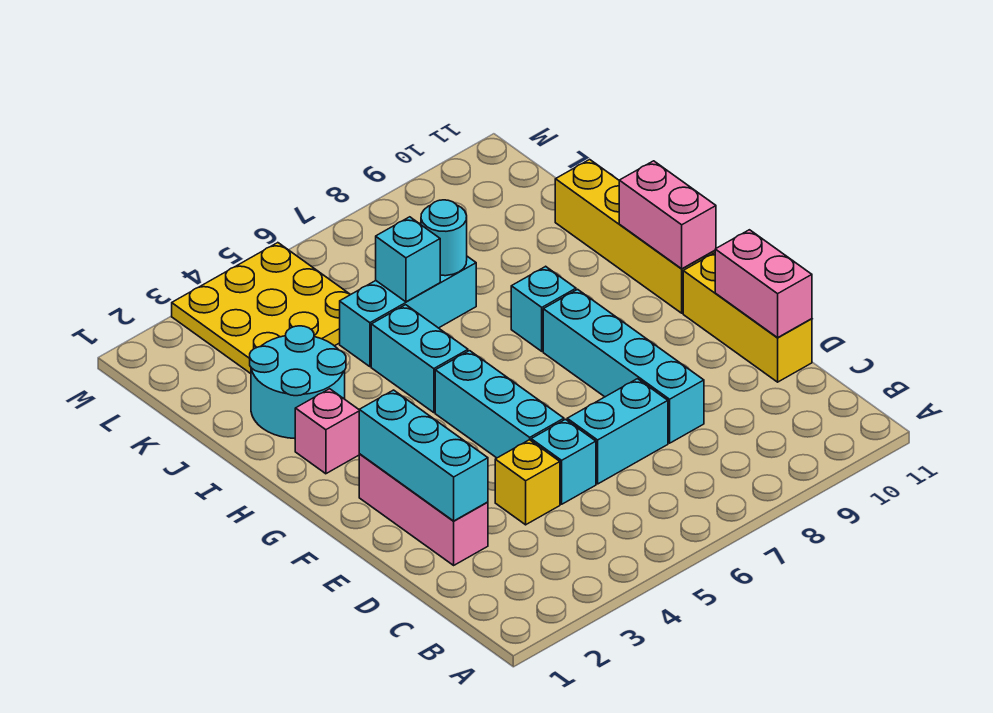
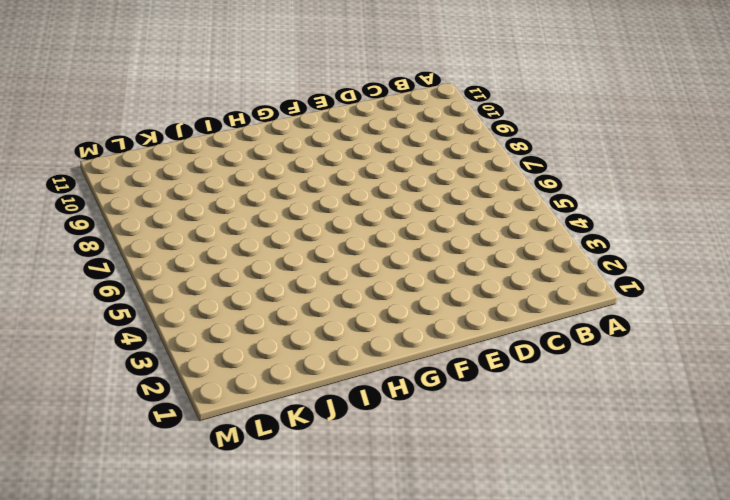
none -> pink brick D2:F2 level 1
none -> yellow brick D4 level 1
none -> cyan brick D5 level 1

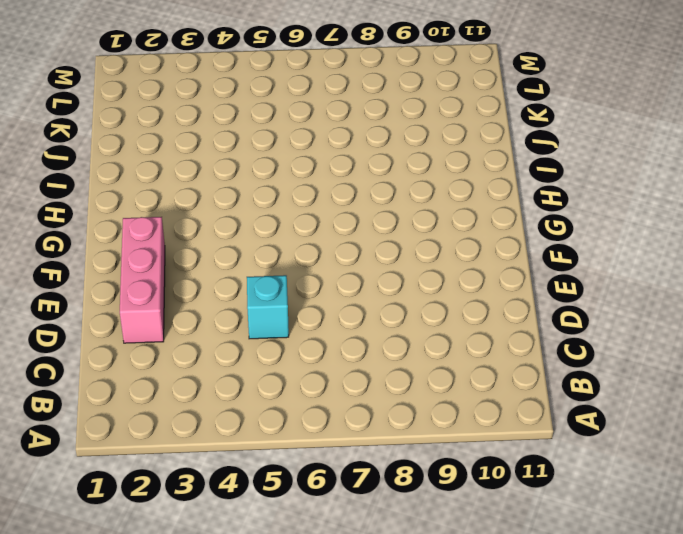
none -> yellow brick D4 level 1
none -> cyan brick D6:D7 level 1
none -> cyan brick D8:G8 level 1

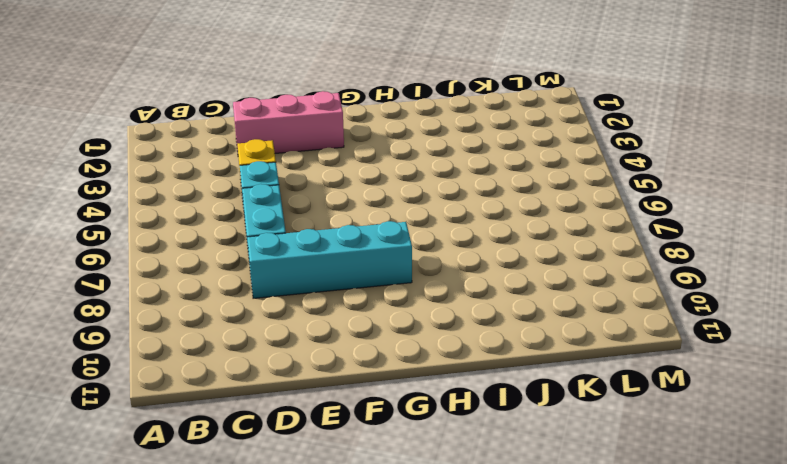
none -> yellow brick D11:F11 level 1
none -> cyan brick E5:G5 level 1
none -> yellow brick G11:J11 level 1

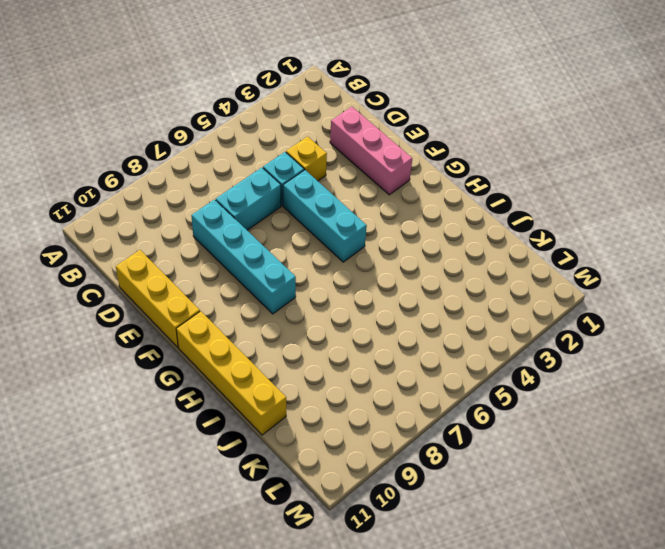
none -> pink brick H2 level 1
none -> cyan brick H5:I5 level 1
none -> cyan brick H8 level 1

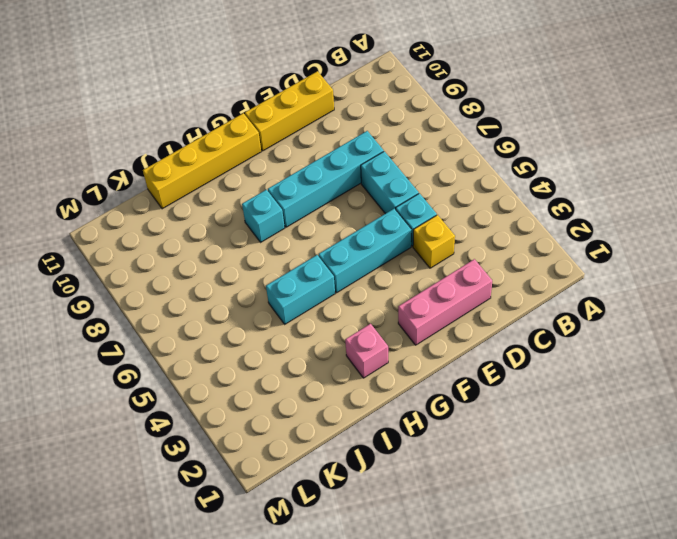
none -> cyan round brick I2:J3 level 1
none -> cyan brick J5:J7 level 1
none -> yellow plate K3:M5 level 1

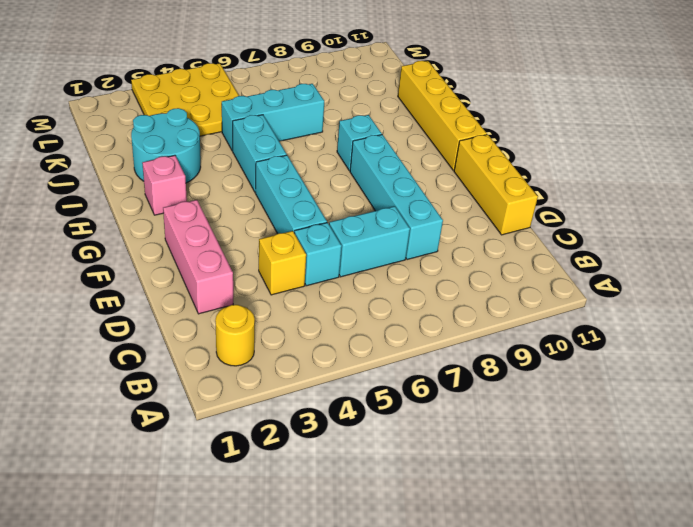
yellow round brick B2 level 1 -> none
none -> cyan brick D2:F2 level 2
none -> pink brick D11:E11 level 2
none -> pink brick G11:H11 level 2

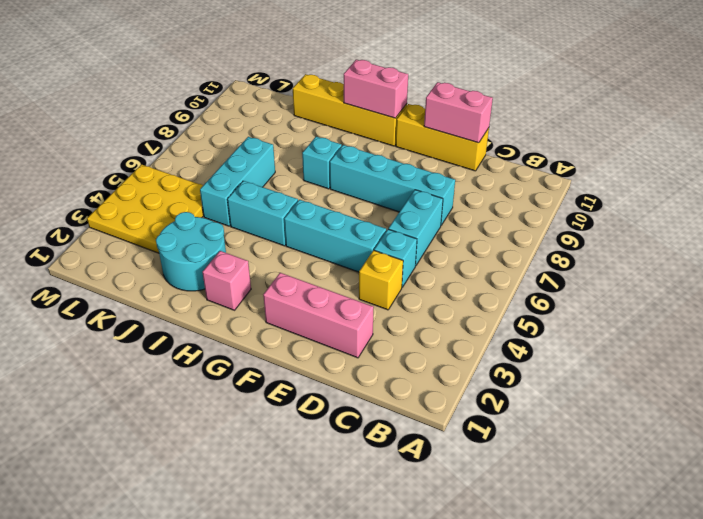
none -> cyan brick D2:F2 level 2
none -> cyan brick J6 level 2
none -> cyan round brick J7 level 2

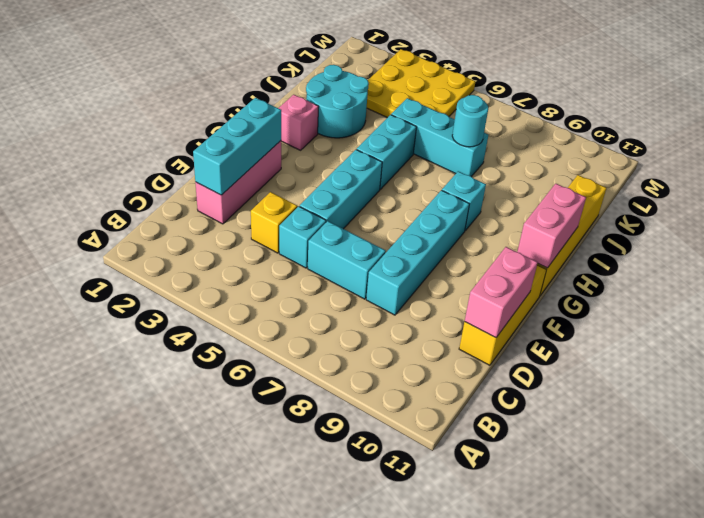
none -> cyan brick J6 level 2

